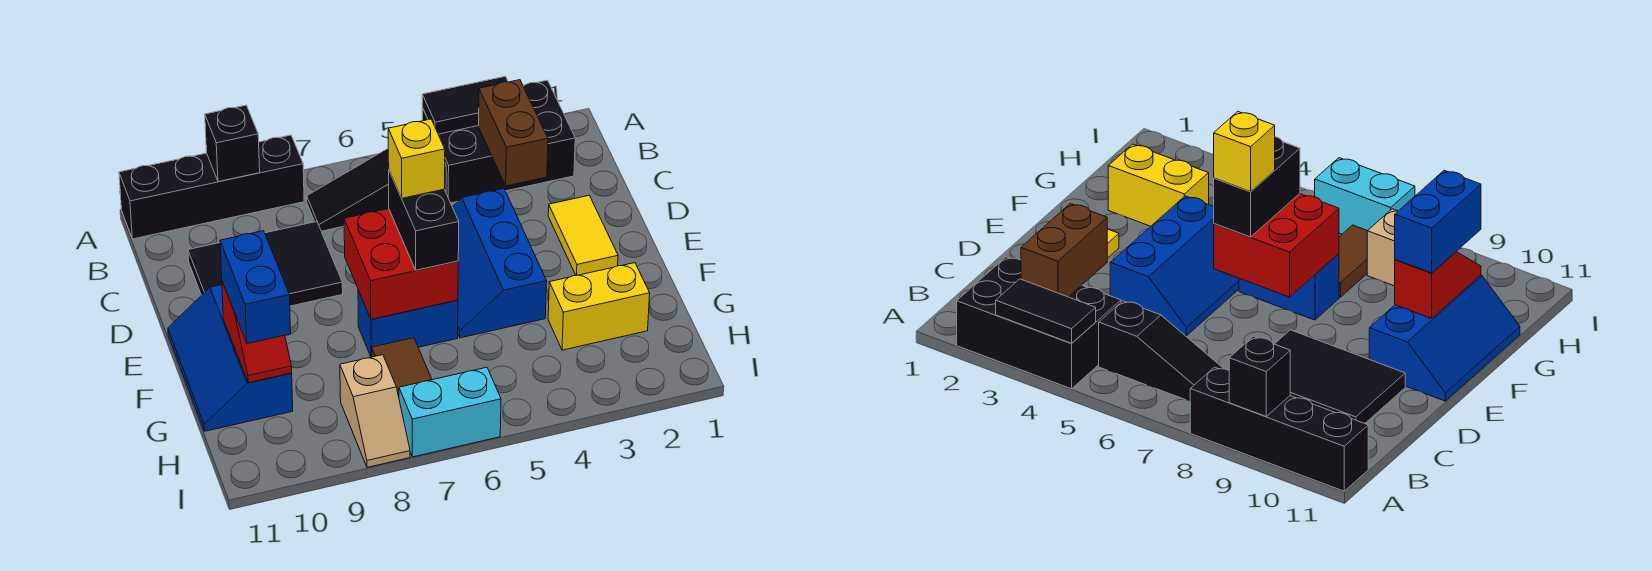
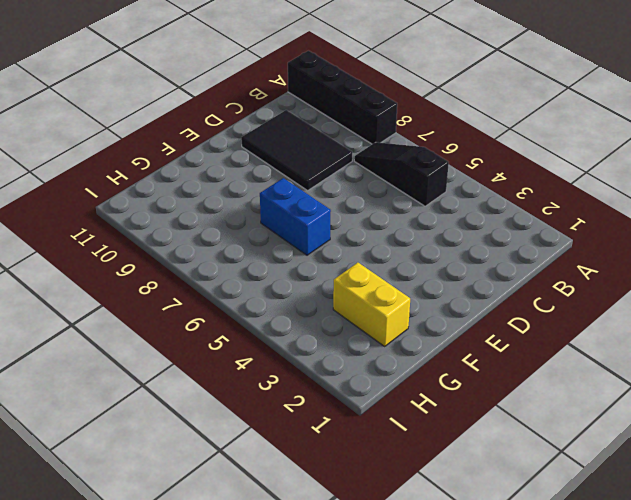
none -> black brick A2:B4 level 1
none -> yellow tile D2:E2 level 1
none -> blue slope D4:F5 level 1 top 4

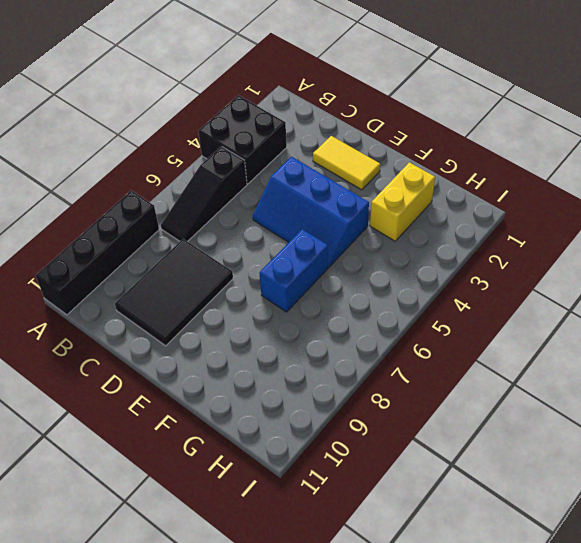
black brick A3:B4 level 1 -> black brick A2:B4 level 1
none -> blue slope E10:G11 level 1 top 10
none -> brown tile G7:H7 level 1
none -> tan slope H8:I8 level 1 top H

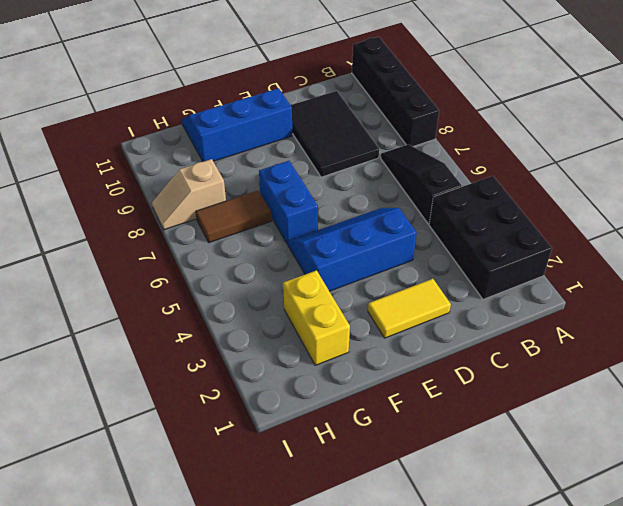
none -> cyan brick I6:I7 level 1
none -> black tile A3:A4 level 2
none -> black brick A9 level 2

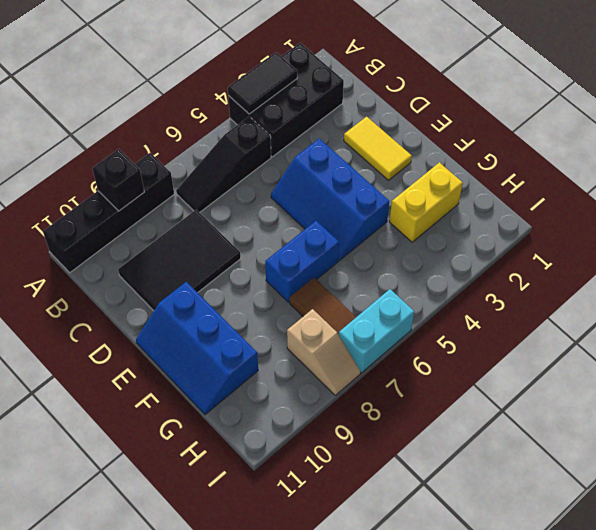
none -> brown brick B3:C3 level 2
none -> red brick E6:F7 level 2
none -> red slope F10:G10 level 2 top F

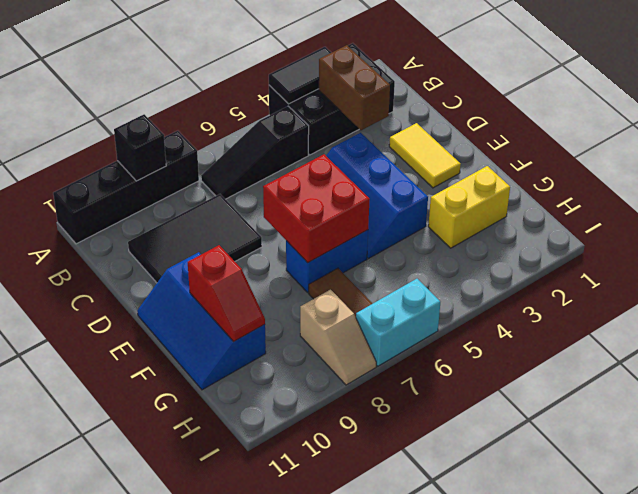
none -> black brick E6:F6 level 3
none -> blue brick F10:G10 level 3
none -> yellow brick E6 level 4

